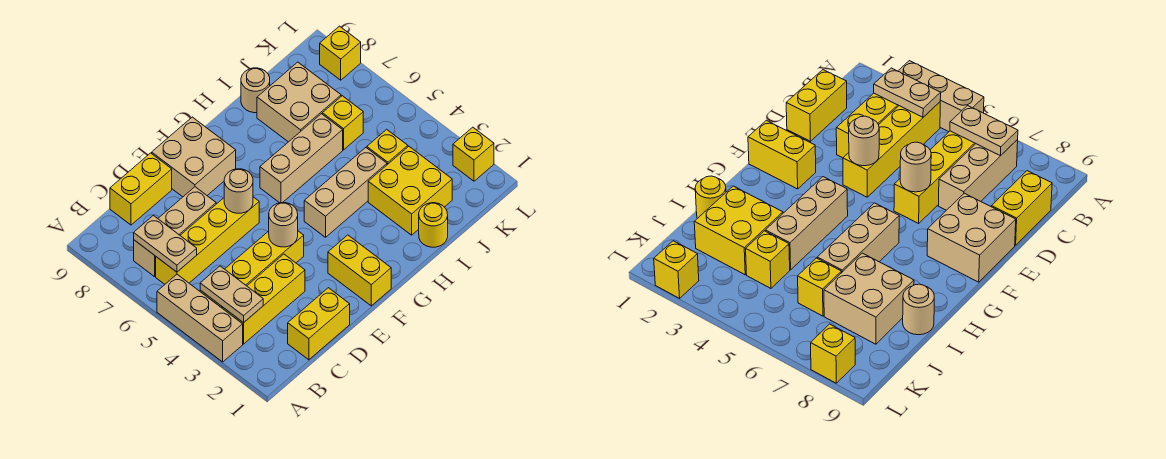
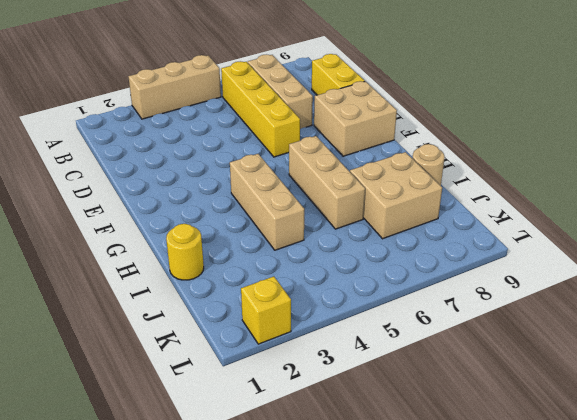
none -> yellow brick B3:D3 level 1
none -> yellow brick B4:E4 level 1
none -> yellow brick C1:D1 level 1

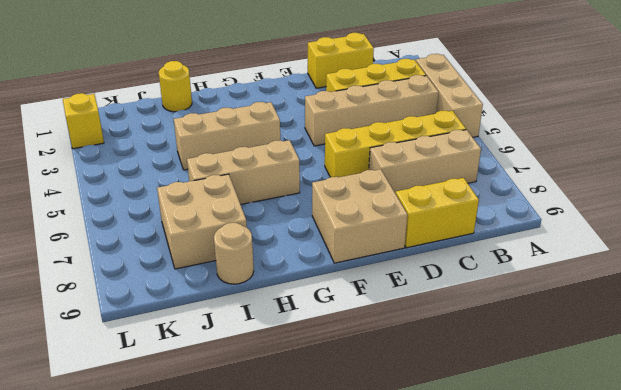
tan brick B4:E4 level 1 -> yellow brick B4:E4 level 1
none -> yellow brick F1:F2 level 1
none -> yellow brick I2:J3 level 1
none -> yellow brick J4 level 1

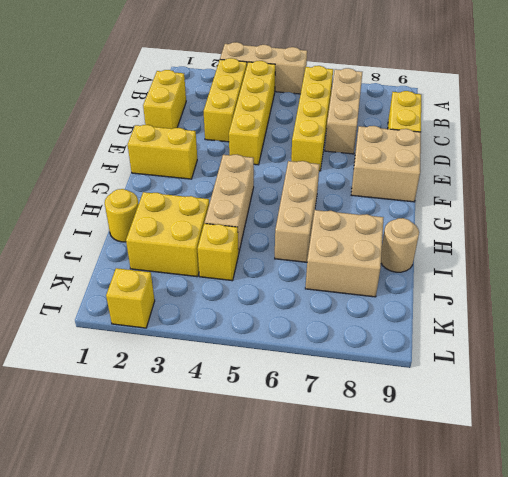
none -> yellow brick J6 level 1
none -> yellow brick L8 level 1
none -> tan plate B3:B4 level 2

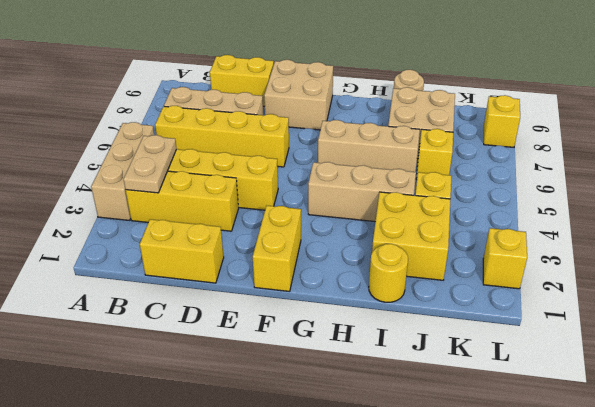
none -> tan plate B6:B7 level 2
none -> tan round brick E4 level 2
none -> tan round brick E6 level 2

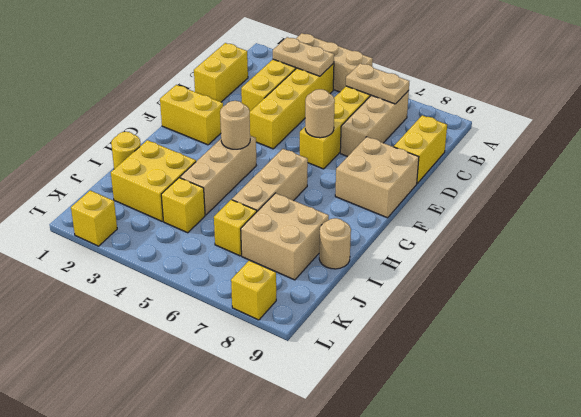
tan round brick G4 level 2 -> tan round brick E4 level 2

